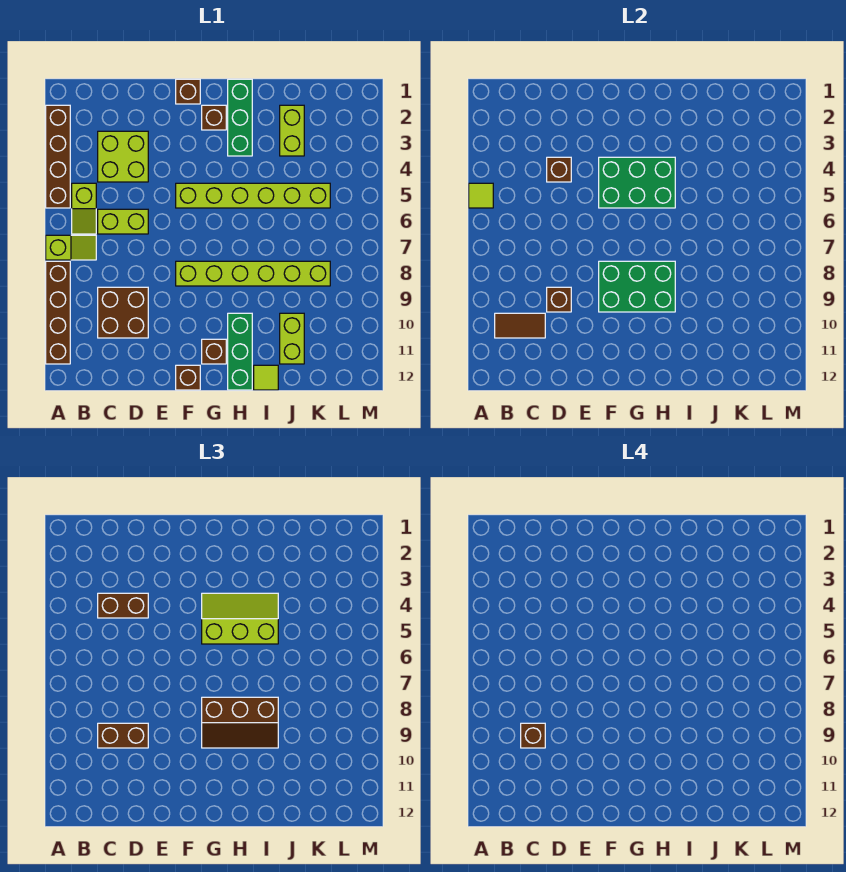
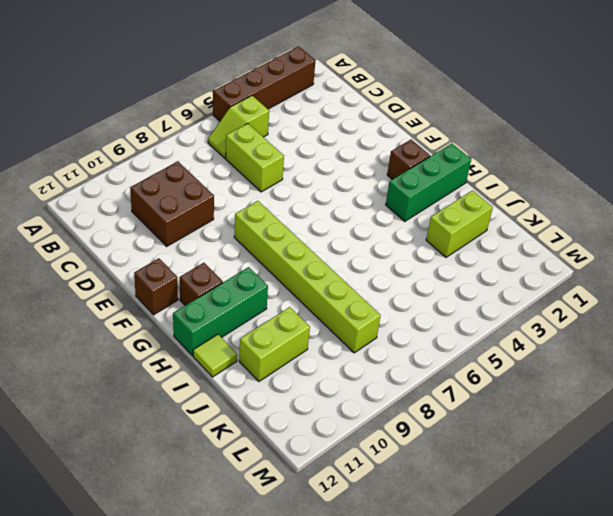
none -> lime slope A7:B7 level 1 top A
none -> brown brick A8:A11 level 1
none -> lime brick C3:D4 level 1

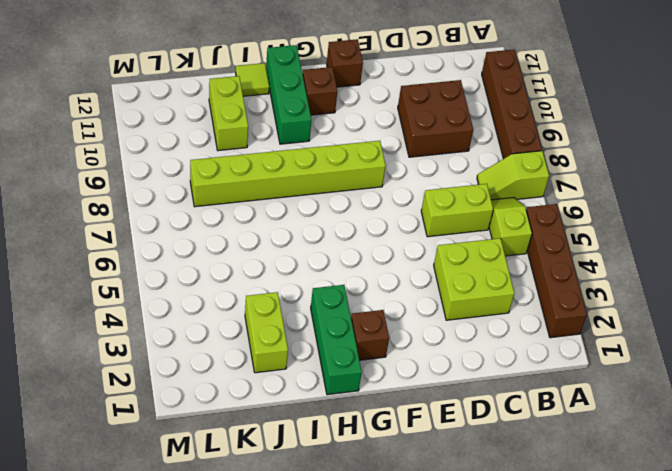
none -> brown brick F1 level 1
none -> lime brick F5:K5 level 1
none -> lime tile A5 level 2

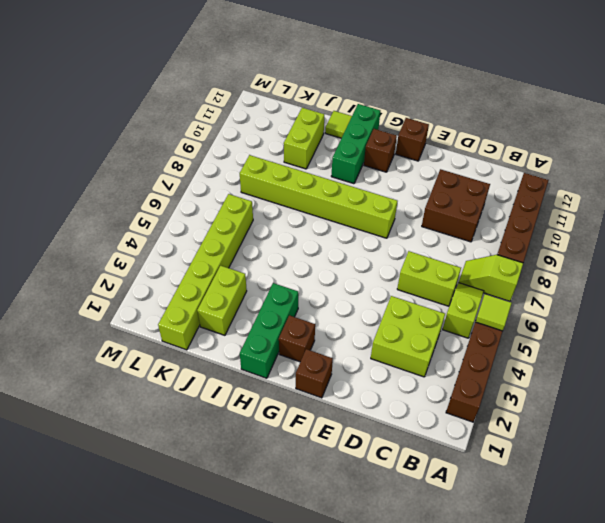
lime brick K1:K6 level 1 -> lime brick F5:K5 level 1
none -> brown tile B10:C10 level 2
none -> brown brick D4 level 2
none -> brown brick D9 level 2

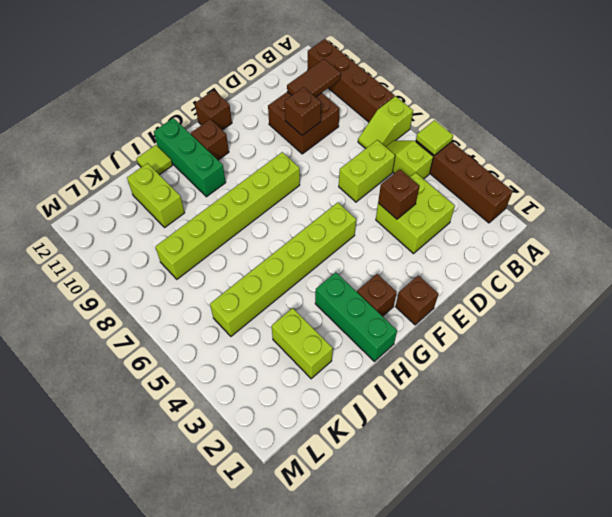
none -> green brick F4:H5 level 2
none -> green brick F8:H9 level 2
none -> brown brick C4:D4 level 3

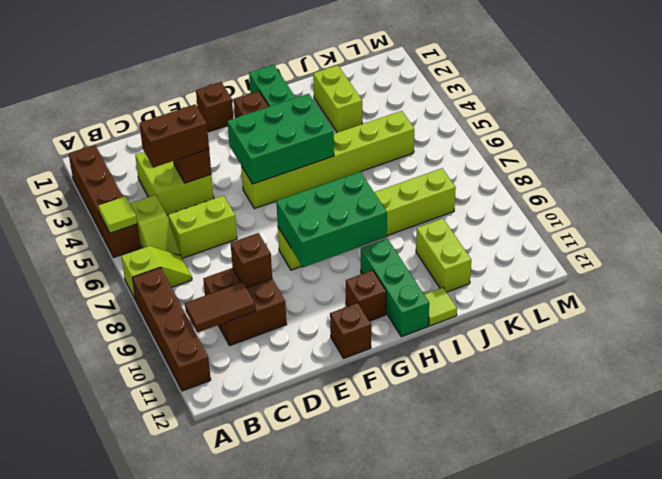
none -> brown brick C9:D9 level 3
none -> lime slope G4:I5 level 3 top 5
none -> brown slope G8:I9 level 3 top 8

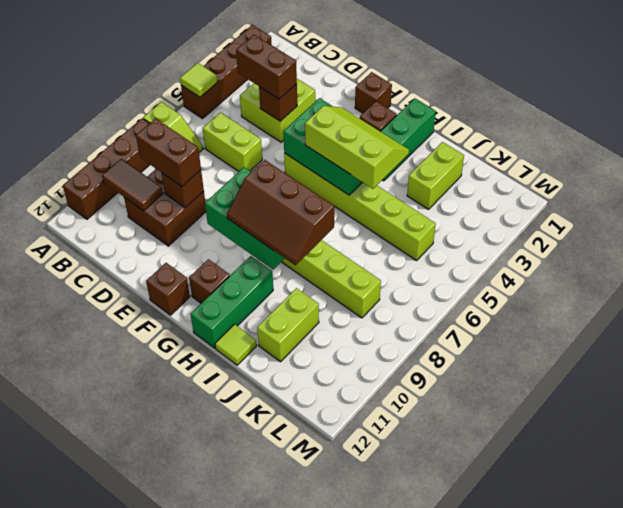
none -> lime slope B5:B6 level 1 top 5
none -> brown brick C9 level 4

